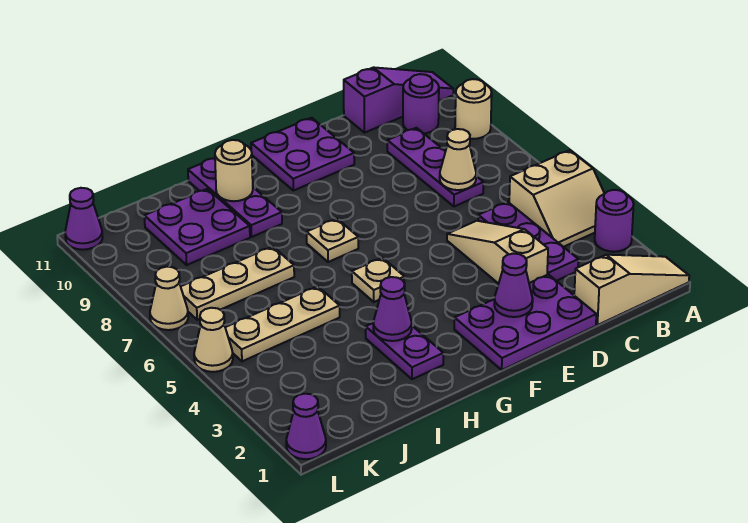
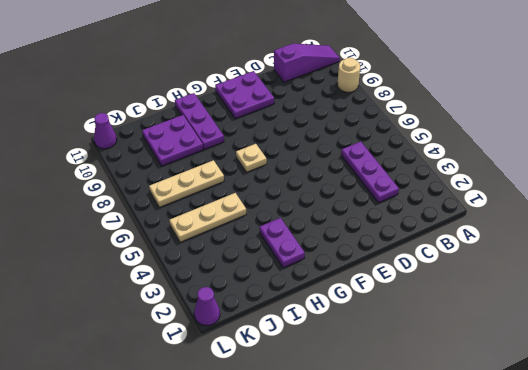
none -> tan slope A1:C1 level 1 top C
none -> purple round brick A3 level 1
none -> tan slope A4:B5 level 1 top 5

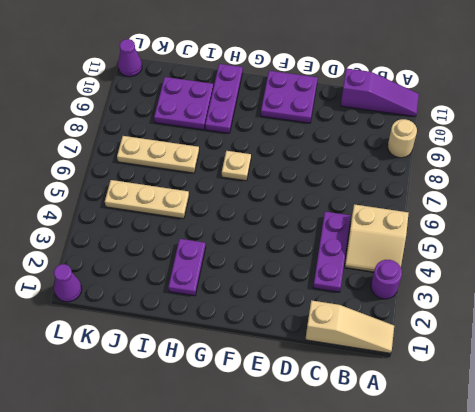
none -> purple round brick B10 level 1
none -> purple plate C7:C9 level 1
none -> purple plate D1:F2 level 1

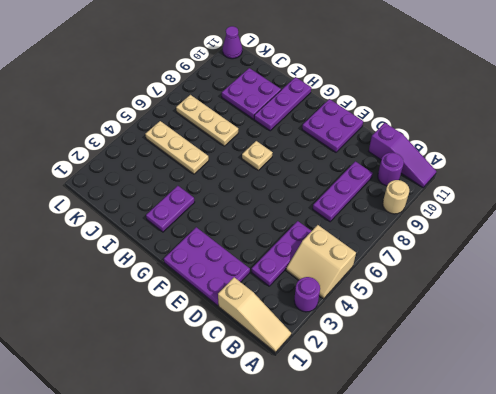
none -> tan slope D3:D5 level 1 top 3
none -> tan plate G5 level 1
none -> purple cone L1 level 1

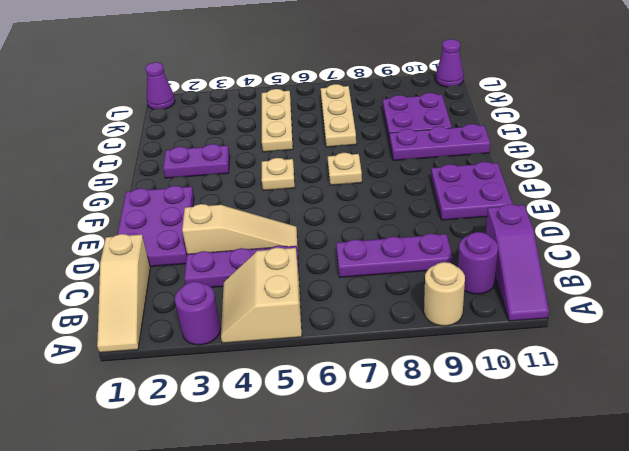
none -> tan cone L5 level 1
none -> tan cone L7 level 1
none -> tan cone C7 level 2

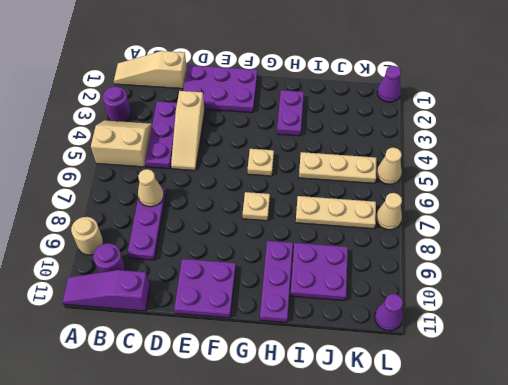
none -> purple cone E2 level 2
none -> purple cone H3 level 2
none -> tan round brick H10 level 2

